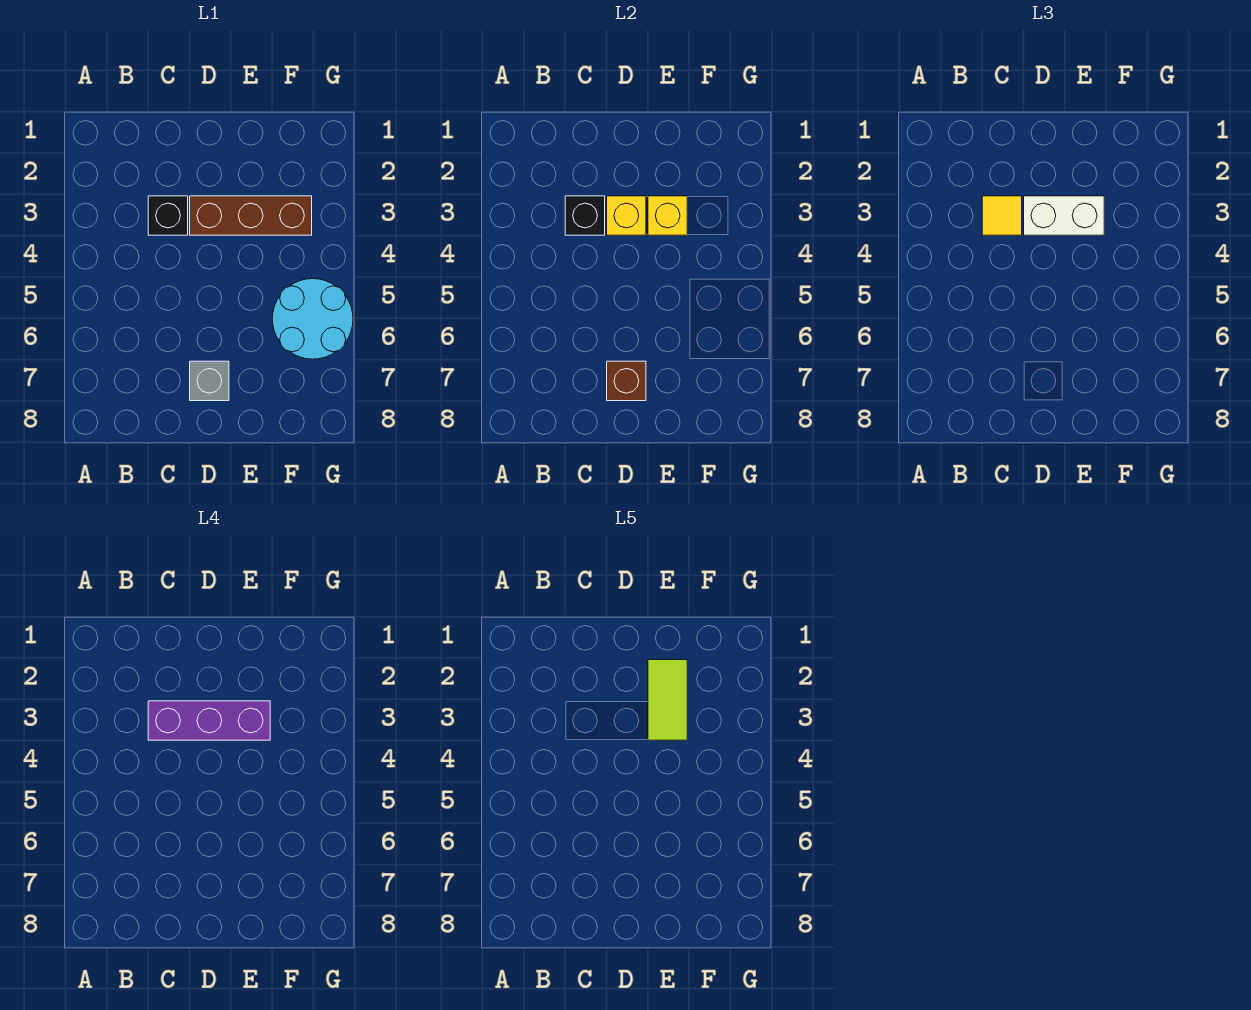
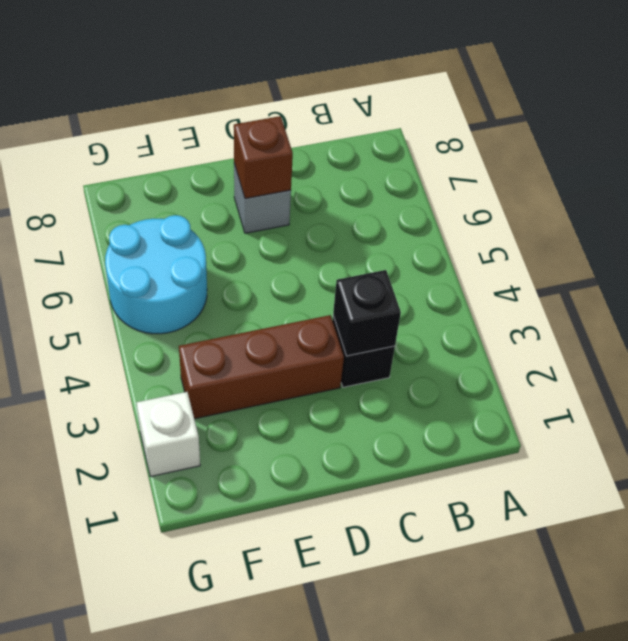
white brick G2 level 1 -> none
none -> yellow brick D3 level 2
none -> yellow brick E3 level 2
none -> yellow tile C3 level 3

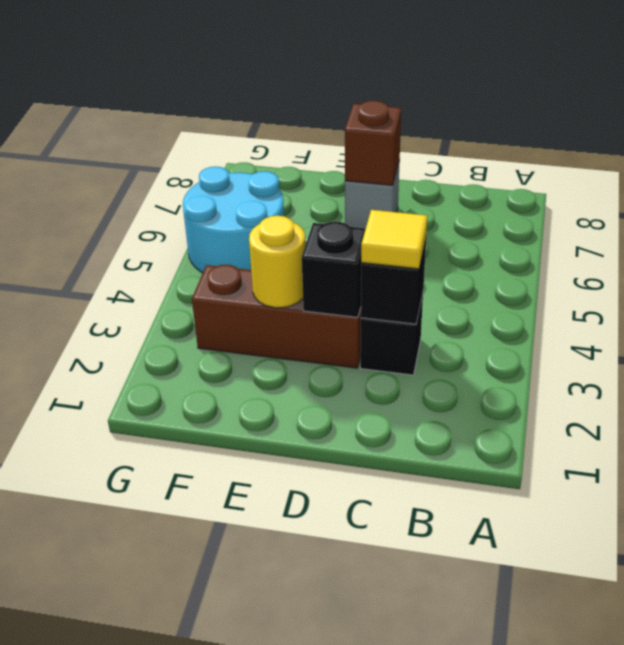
black brick D3 level 2 -> yellow brick D3 level 2
yellow round brick E3 level 2 -> yellow brick E3 level 2
none -> white brick D3:E3 level 3
none -> purple brick C3:E3 level 4
none -> lime tile E2:E3 level 5

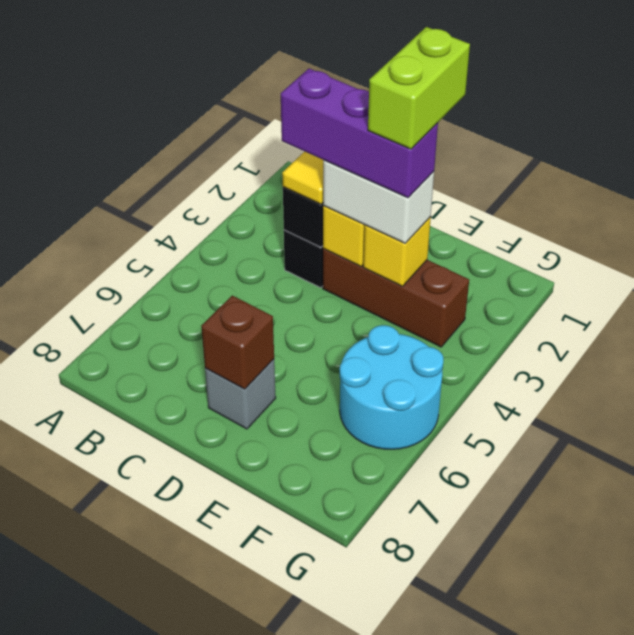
lime brick E2:E3 level 5 -> lime tile E2:E3 level 5

